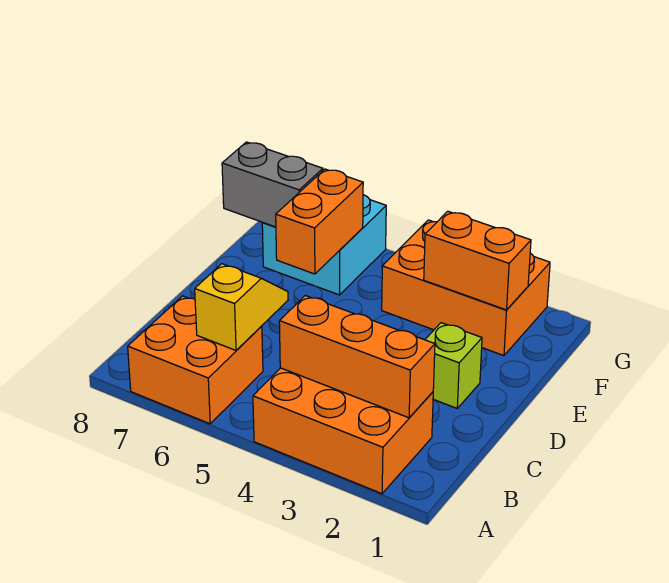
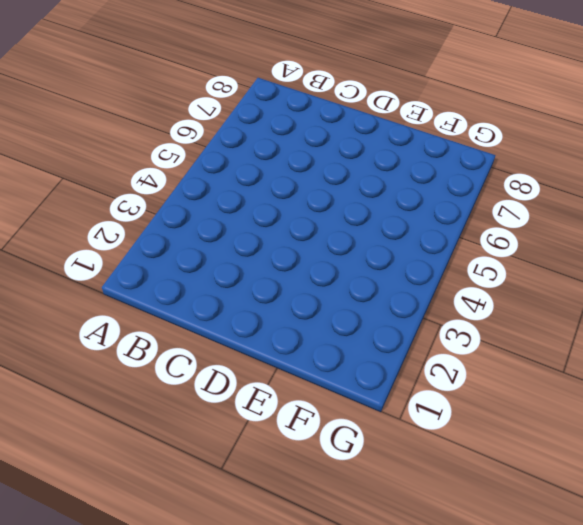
none -> orange brick A2:B4 level 1
none -> orange brick A6:B7 level 1

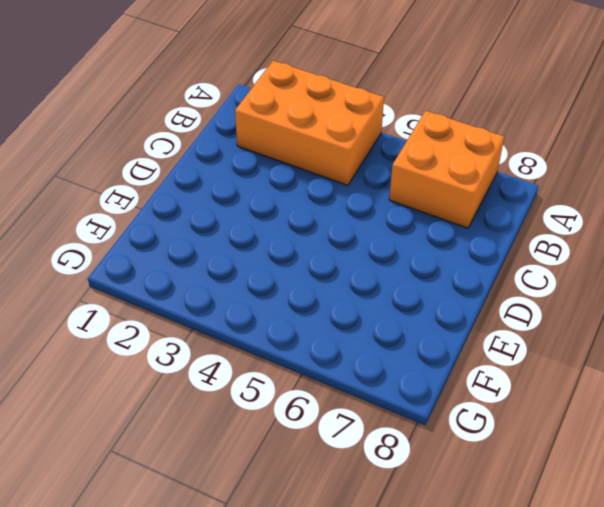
none -> lime brick D2 level 1
none -> orange brick F2:G4 level 1

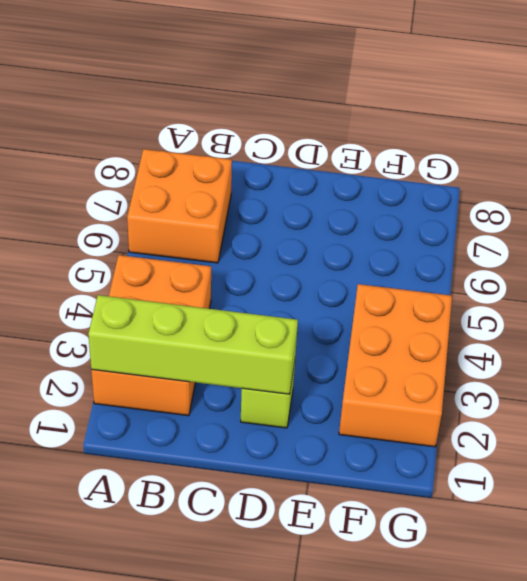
lime brick A2:D2 level 2 -> orange brick B2:B4 level 2
none -> cyan brick F6:G7 level 1
none -> yellow slope B6:C6 level 2 top B

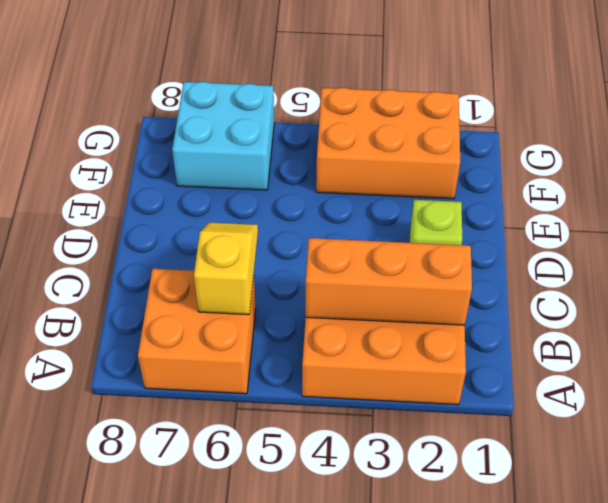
none -> orange brick E6:F6 level 2
none -> orange brick F2:F3 level 2

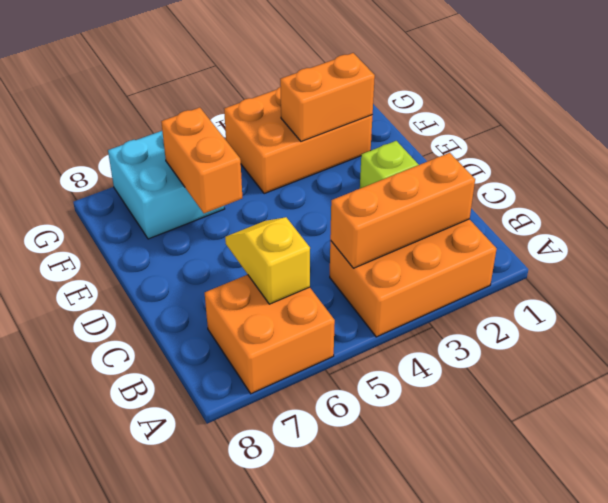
none -> grey brick F7:F8 level 2

